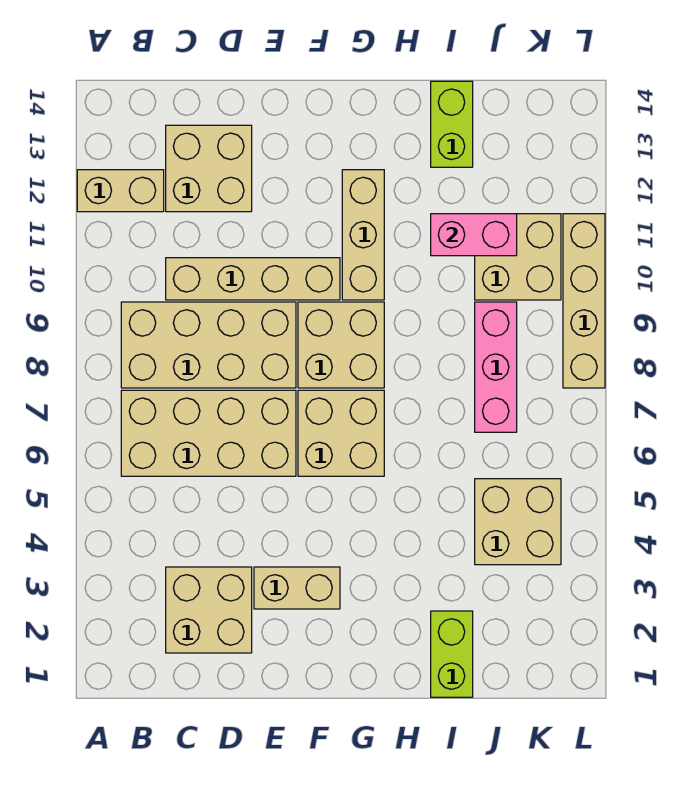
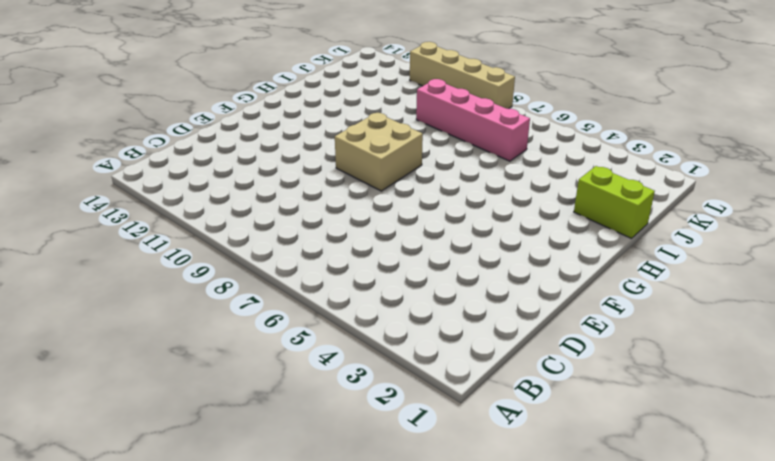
pink brick J6:J9 level 1 -> pink brick J7:J9 level 1
none -> tan brick A12:B12 level 1
none -> tan brick B6:E7 level 1
none -> tan brick B8:E9 level 1

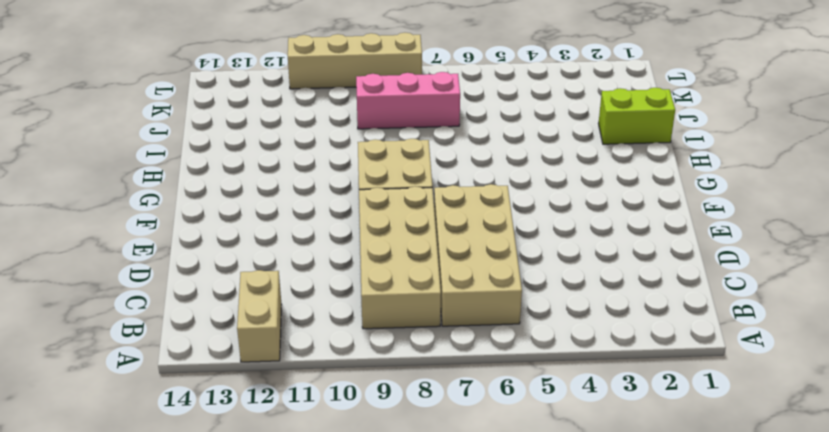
none -> tan brick C2:D3 level 1
none -> tan brick C10:F10 level 1
none -> tan brick C12:D13 level 1

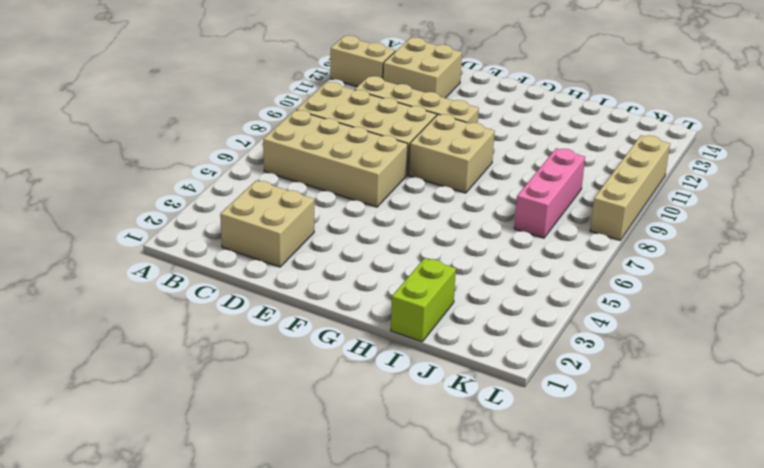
none -> tan brick E3:F3 level 1
none -> tan brick F6:G7 level 1
none -> tan brick G10:G12 level 1

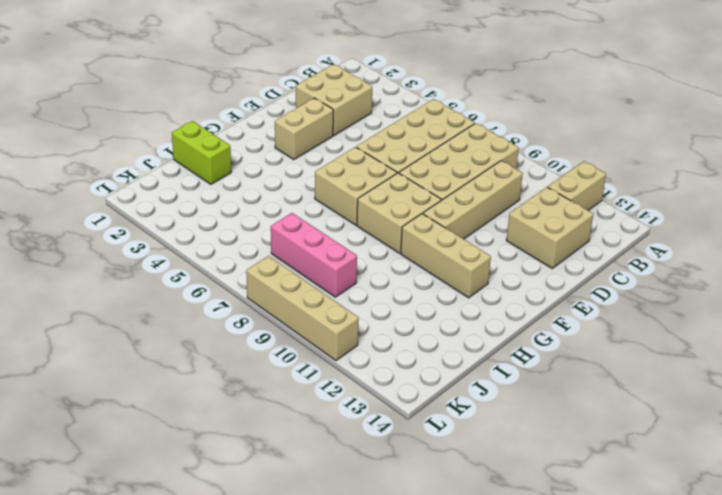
none -> lime brick I13:I14 level 1
none -> tan brick J4:K5 level 1
none -> tan brick J10:K11 level 1

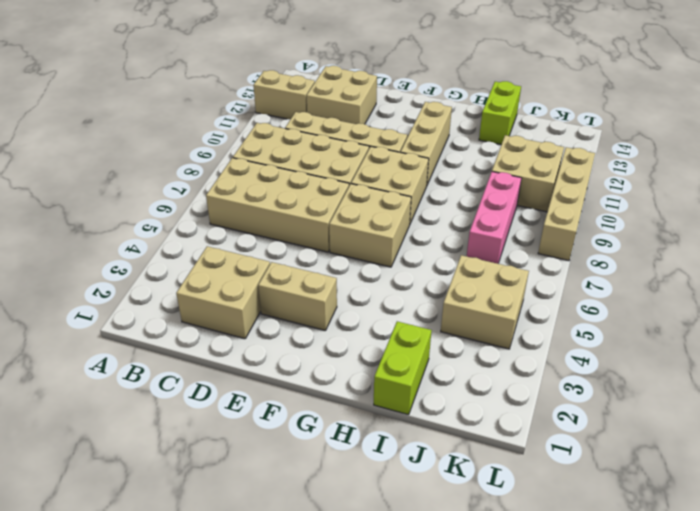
none -> pink brick I11:J11 level 2

